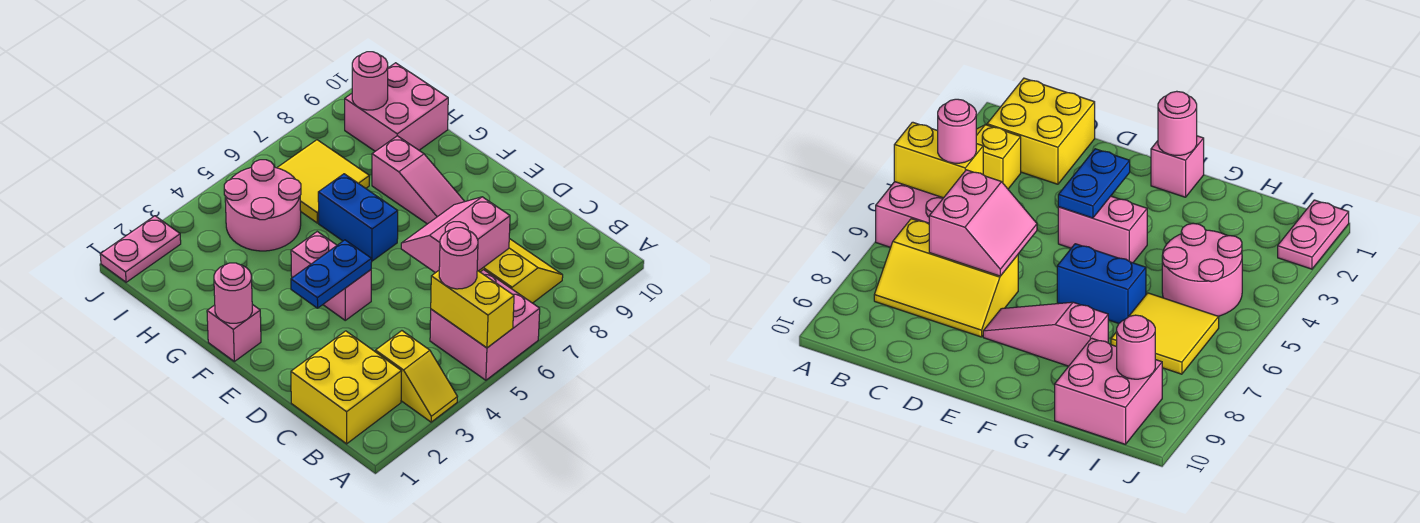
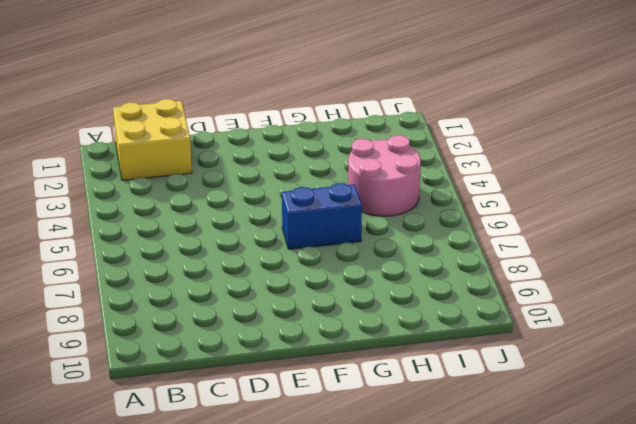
none -> yellow slope A3:B3 level 1 top B
none -> pink brick A5:B6 level 1
none -> yellow slope B7:D8 level 1 top 7

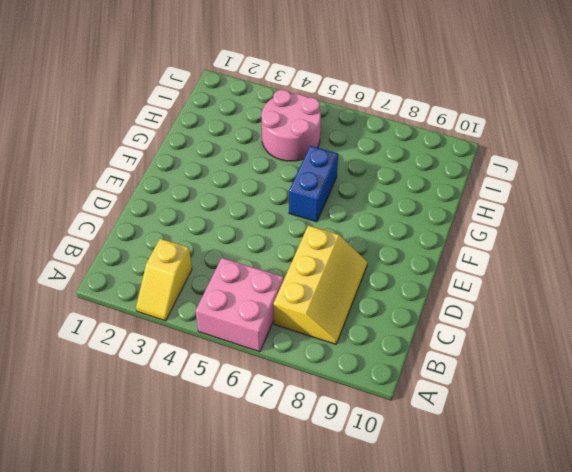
none -> yellow brick B1:C2 level 1
none -> pink brick E4:F4 level 1
none -> pink slope E8:G8 level 1 top G

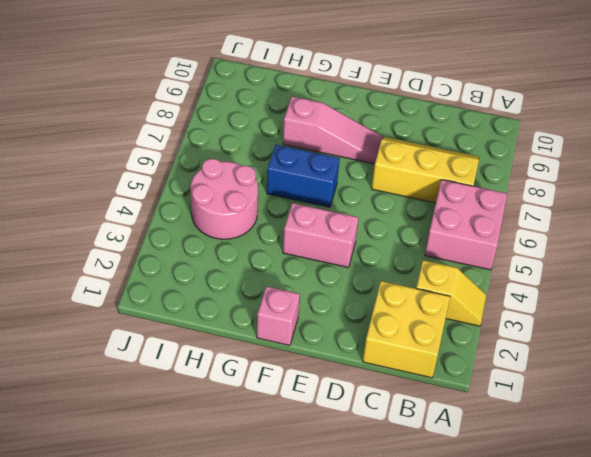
none -> yellow tile H6:I7 level 1
none -> pink brick H9:I10 level 1
none -> pink plate J1:J2 level 1

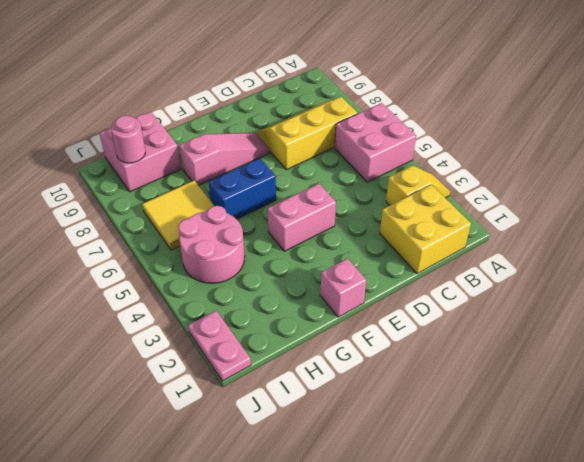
none -> yellow brick A5:B5 level 2
none -> pink slope C6:D7 level 2 top C
none -> blue plate E3:E4 level 2

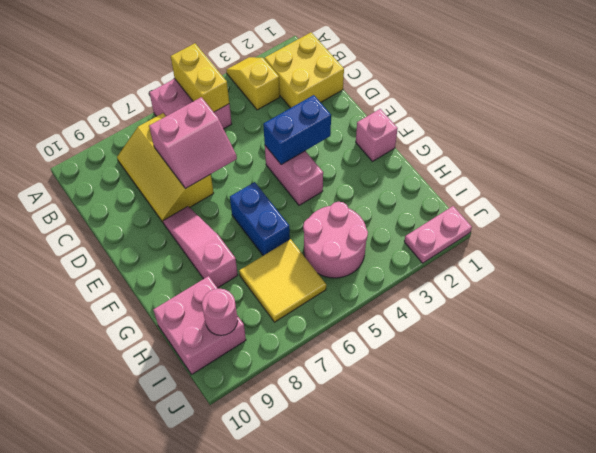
blue brick E3:E4 level 2 -> blue plate E3:E4 level 2
none -> pink round brick F1 level 2
none -> pink round brick B5 level 3

